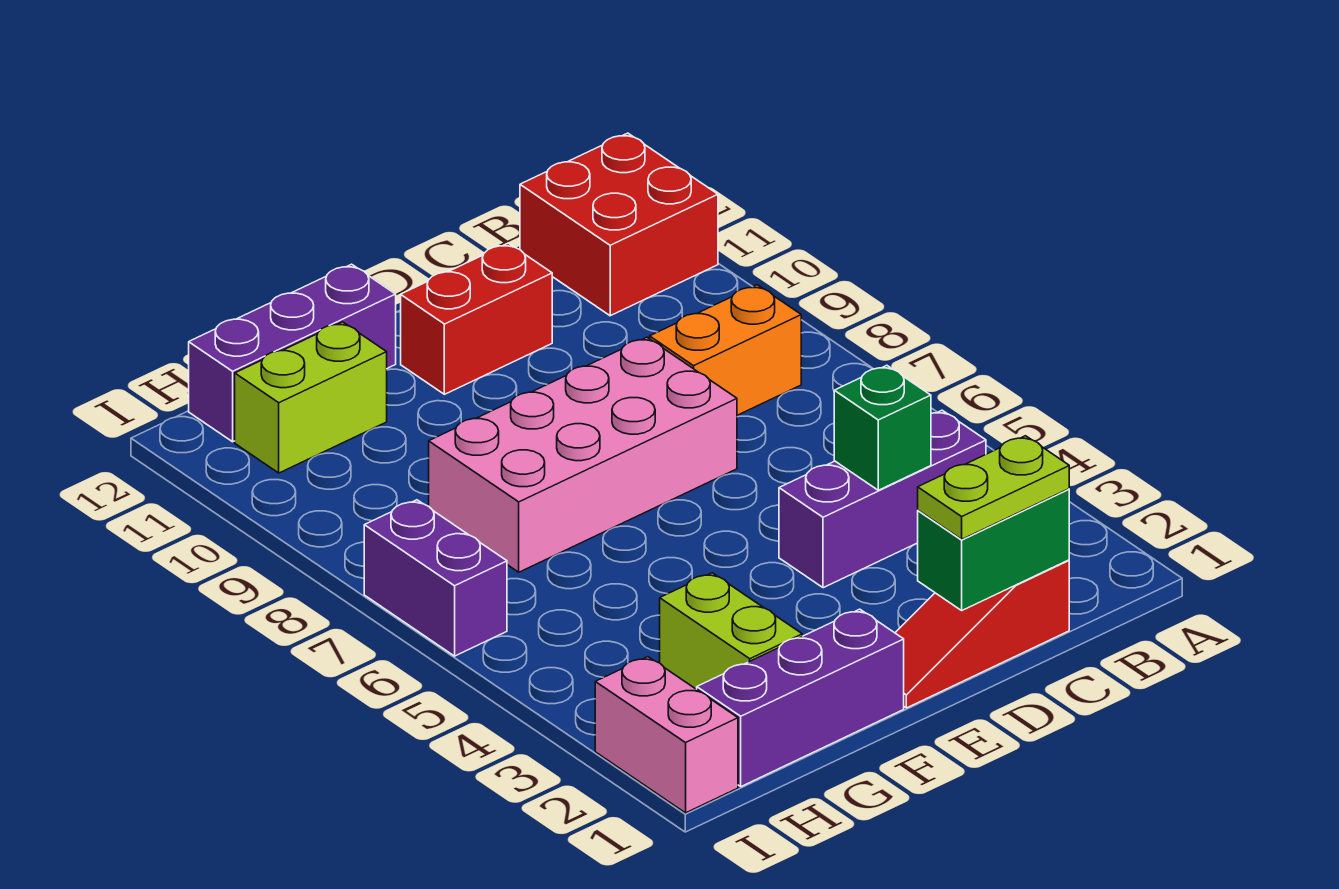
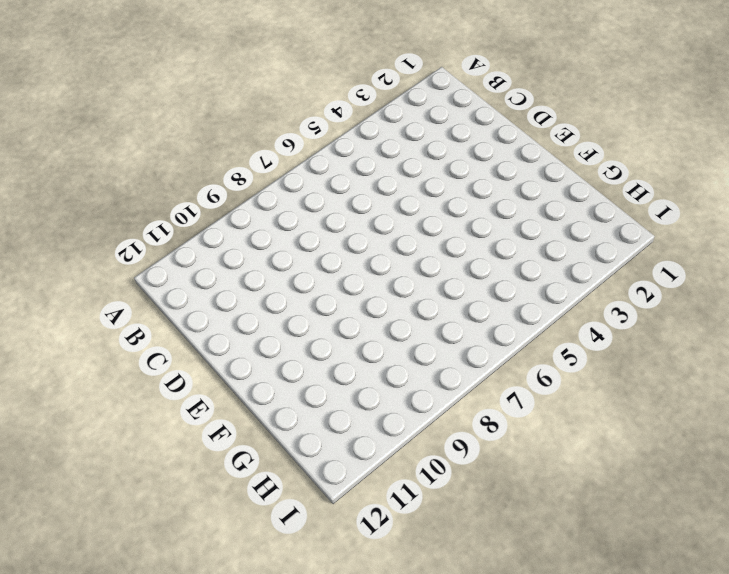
none -> red brick A11:B12 level 1
none -> purple brick B4:D4 level 1
none -> orange brick B8:C8 level 1

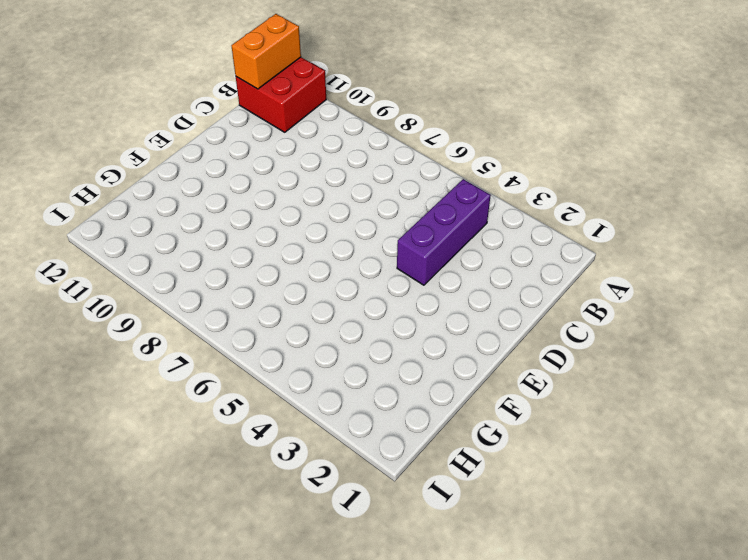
orange brick A12:B12 level 2 -> orange brick B8:C8 level 1
none -> red slope C1:E1 level 1 top C
none -> pink brick D7:G8 level 1
none -> red brick D11:E11 level 1

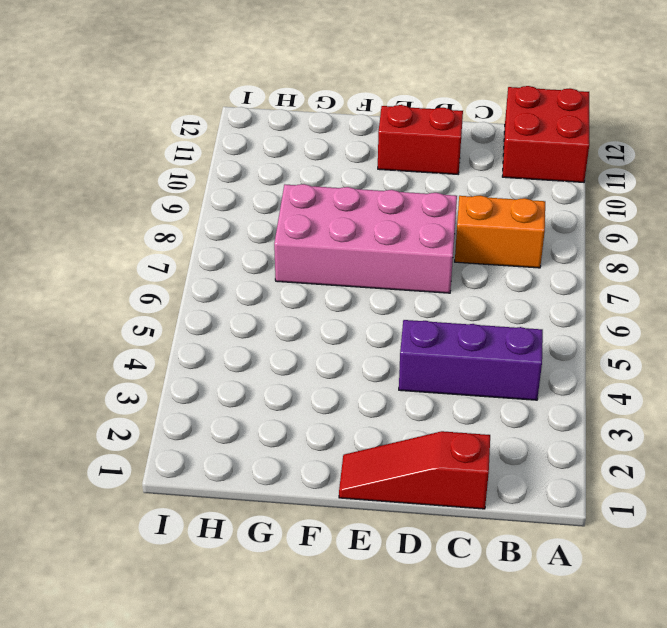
none -> purple brick F1:H1 level 1
none -> purple brick F12:H12 level 1
none -> lime brick G2:G3 level 1

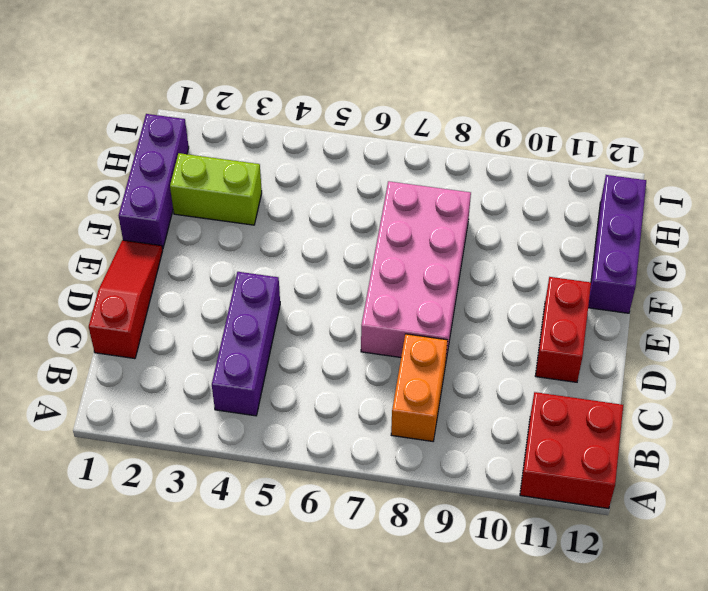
none -> lime brick G11:H11 level 1
none -> pink brick I1:I2 level 1
none -> purple brick I6:I7 level 1

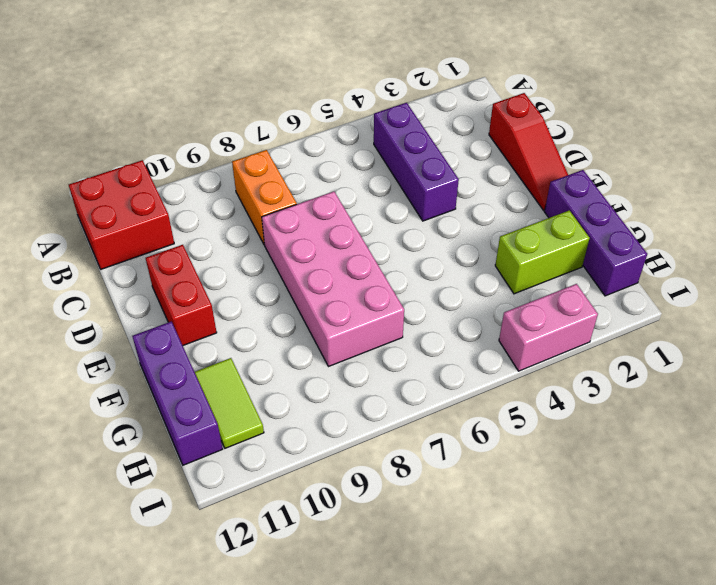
lime tile G11:H11 level 1 -> lime brick G11:H11 level 1
pink brick I3:I4 level 1 -> pink brick I1:I2 level 1
none -> purple brick I6:I7 level 1
none -> green brick C1:D1 level 2
none -> green brick C4 level 2

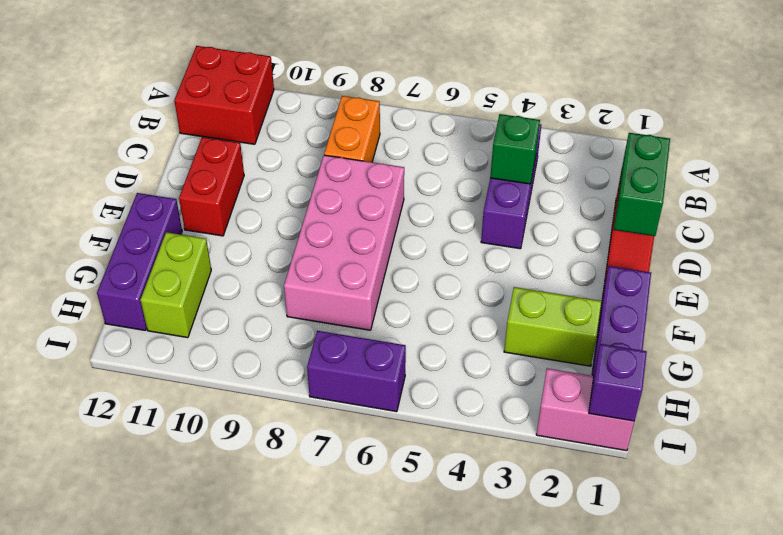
purple brick I1 level 2 -> none
none -> lime plate C1:D1 level 3

